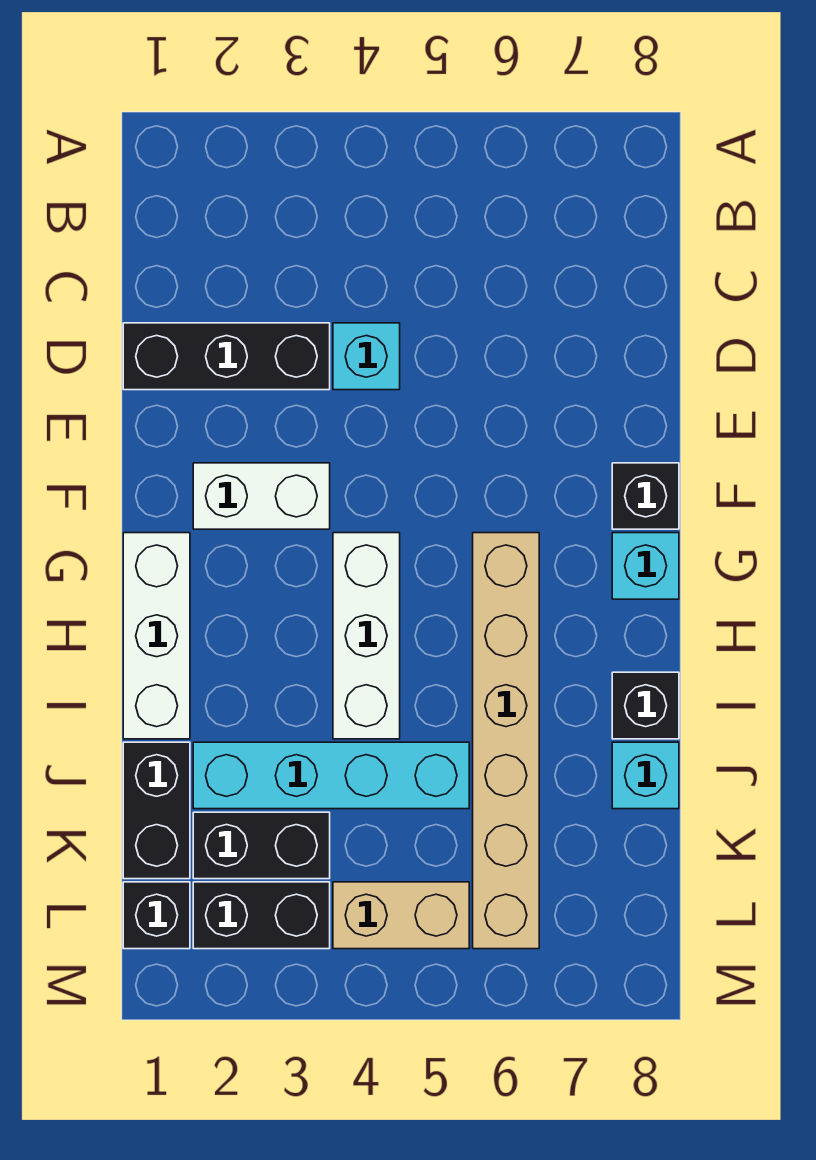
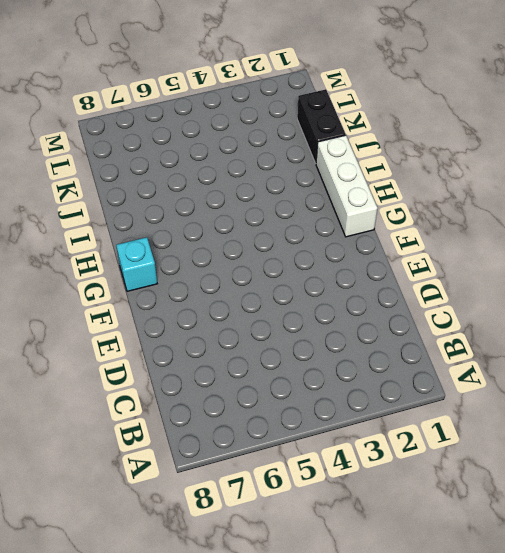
none -> black brick D1:D3 level 1
none -> cyan brick D4 level 1
none -> white brick F2:F3 level 1

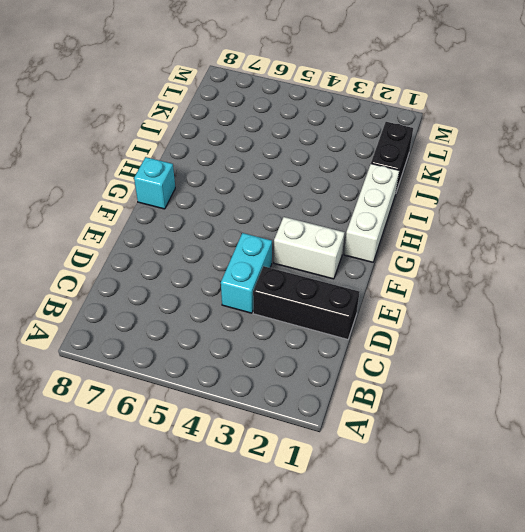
cyan brick D4:E4 level 1 -> cyan brick D4 level 1
none -> black brick F8 level 1
none -> white brick G4:I4 level 1
none -> tan brick G6:L6 level 1

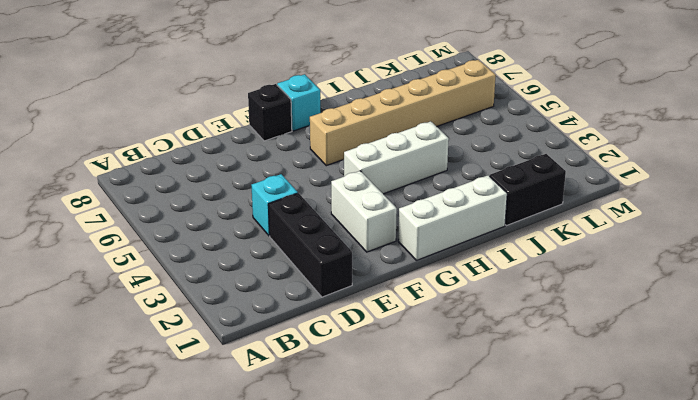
none -> black brick I8 level 1
none -> cyan brick J2:J5 level 1
none -> cyan brick J8 level 1

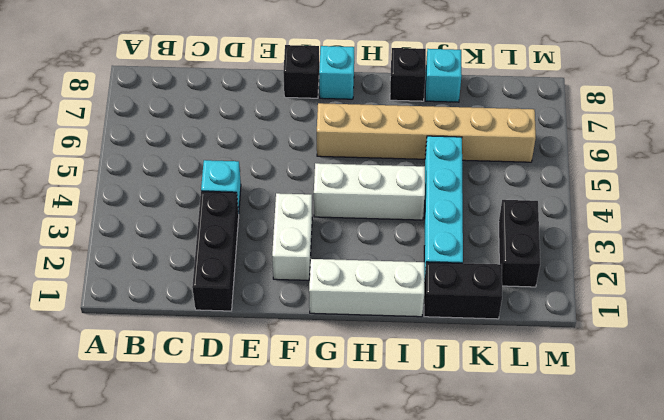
none -> black brick K2:K3 level 1
none -> black brick L1 level 1
none -> tan brick L4:L5 level 1

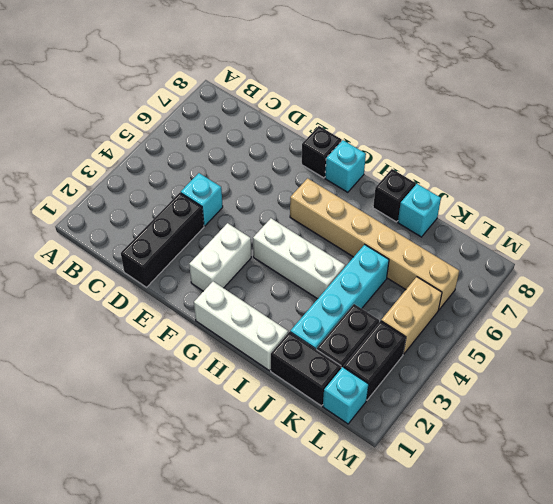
cyan brick L1 level 1 -> black brick L1 level 1

